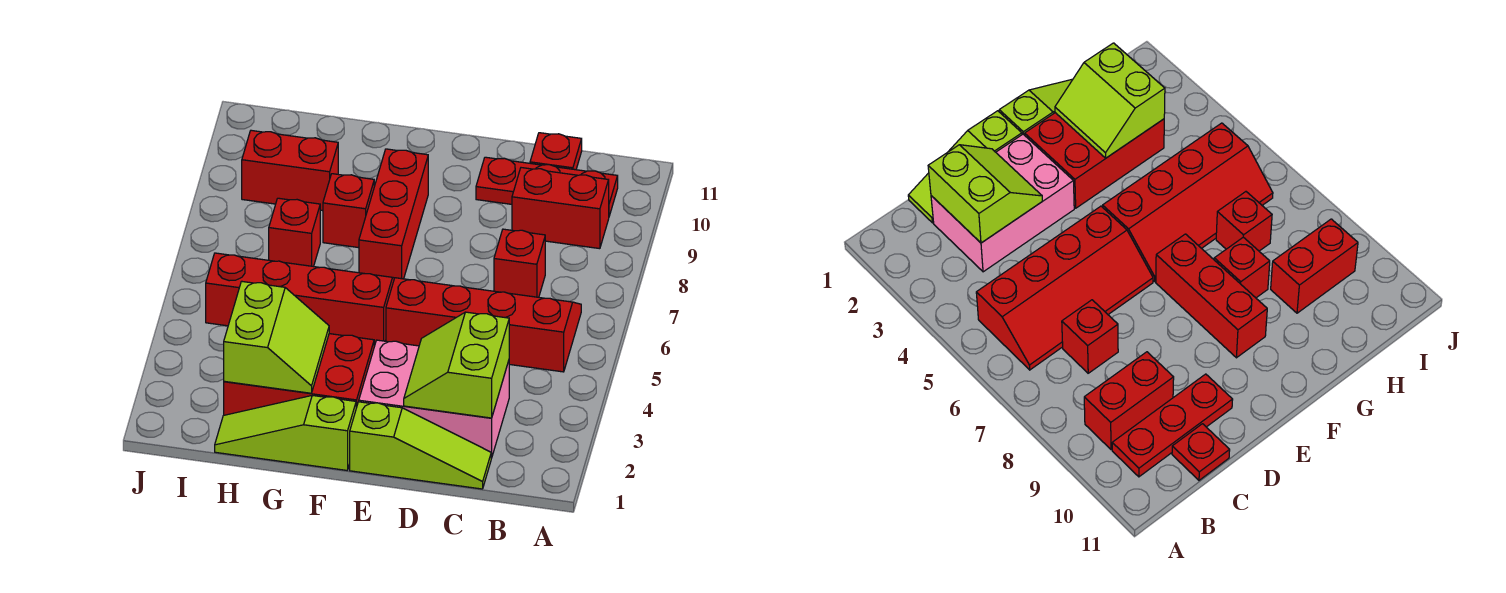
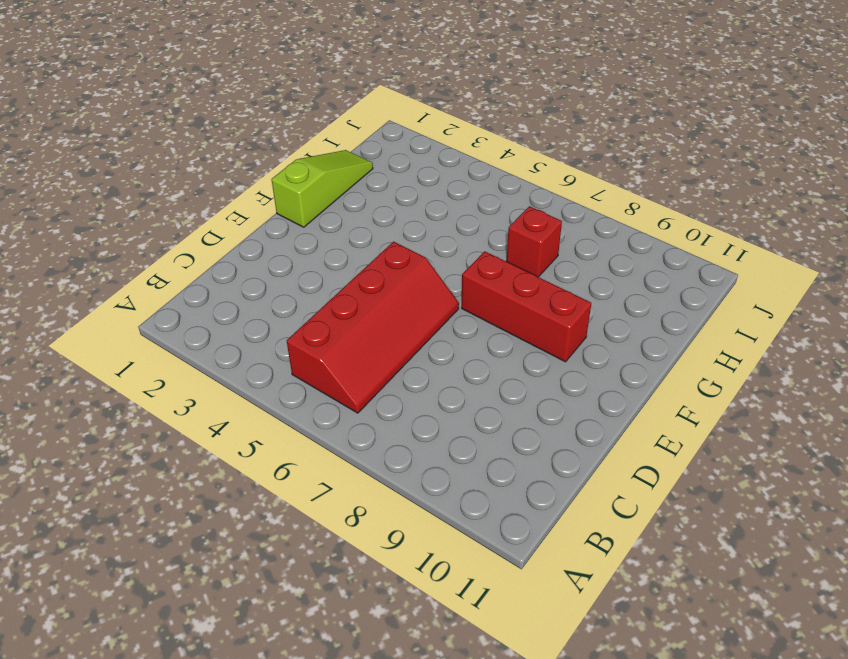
none -> red brick B9:C9 level 1
none -> red plate B10:D10 level 1
none -> lime slope C1:E1 level 1 top E

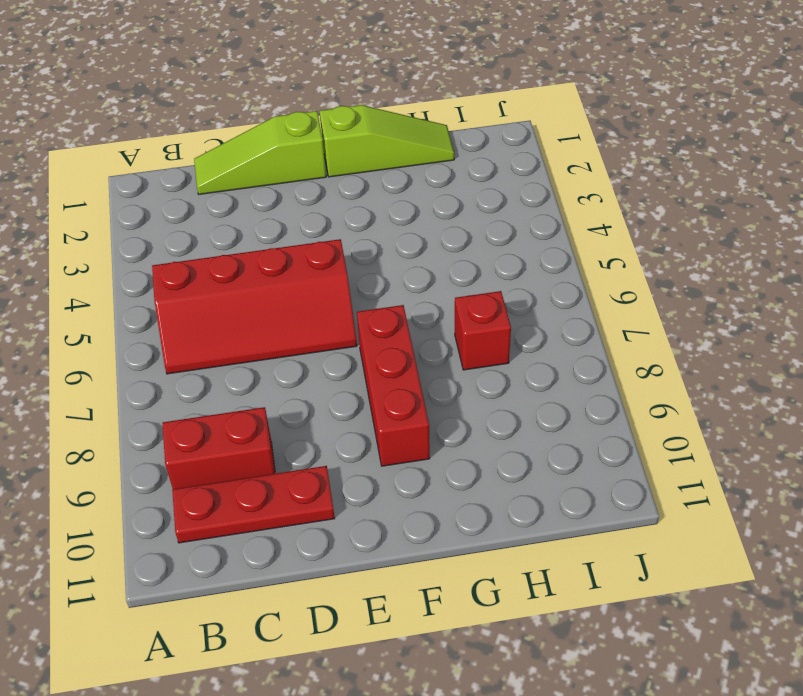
none -> pink brick C2:E3 level 1
none -> red brick C7 level 1
none -> red plate C11 level 1

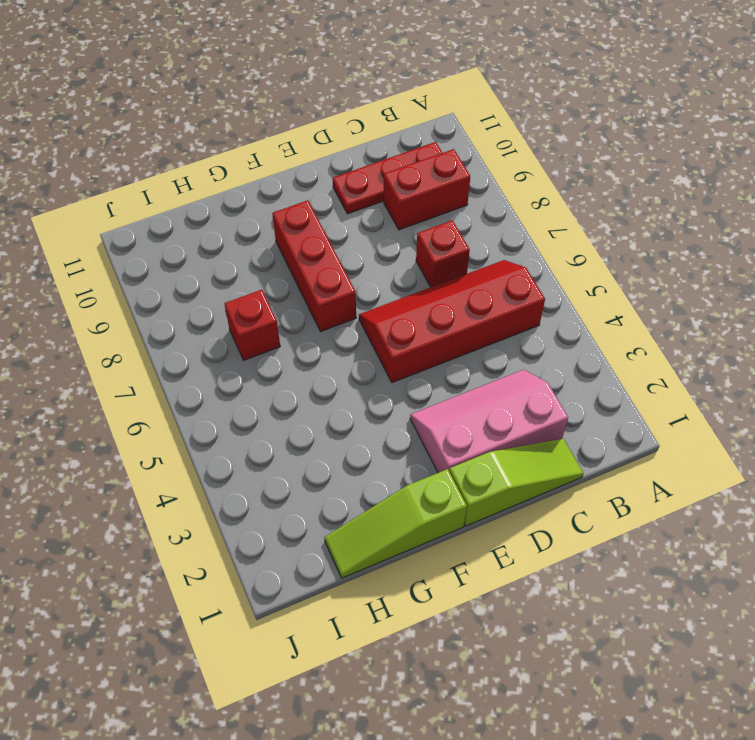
pink slope C2:E3 level 1 top 2 -> pink brick C2:E3 level 1
none -> red plate C11 level 1
none -> red brick F2:H3 level 1
none -> red slope F5:I6 level 1 top 5

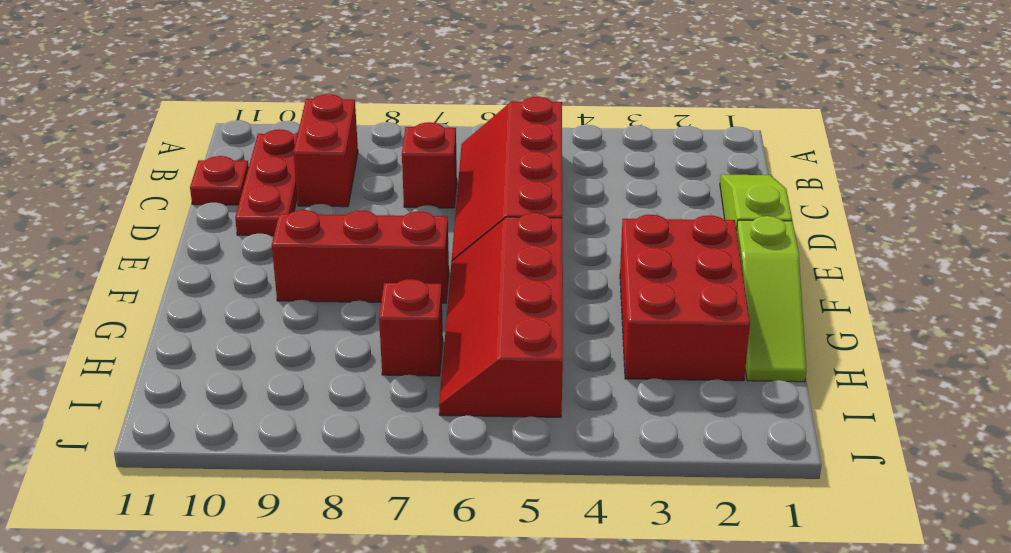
none -> pink brick C2:E3 level 1
none -> red brick G8 level 1
none -> red brick H9:I9 level 1

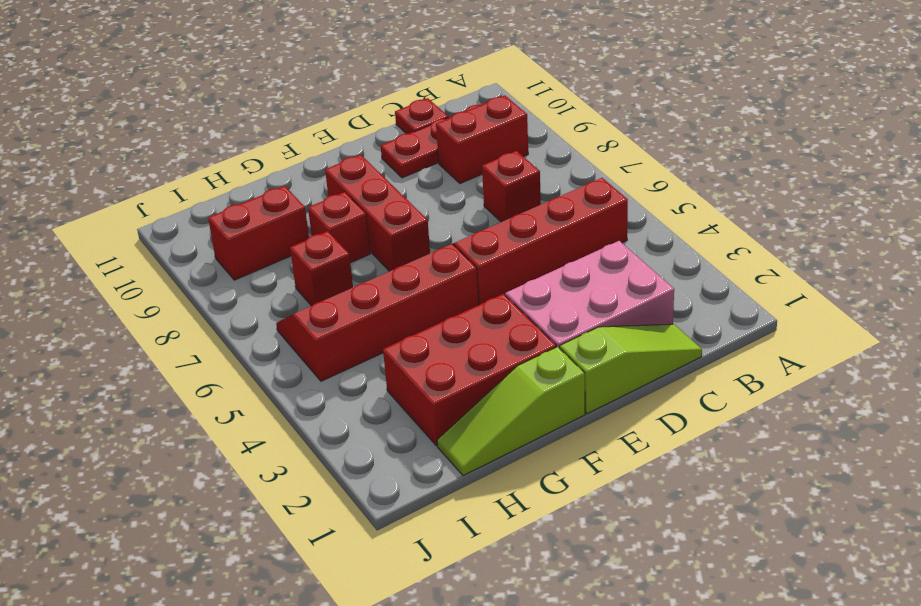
none -> lime slope C2:D3 level 2 top C
none -> lime slope G2:H3 level 2 top H

